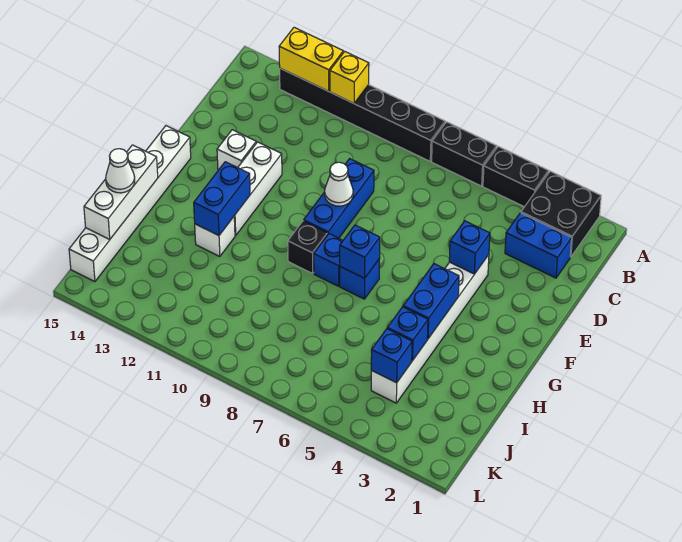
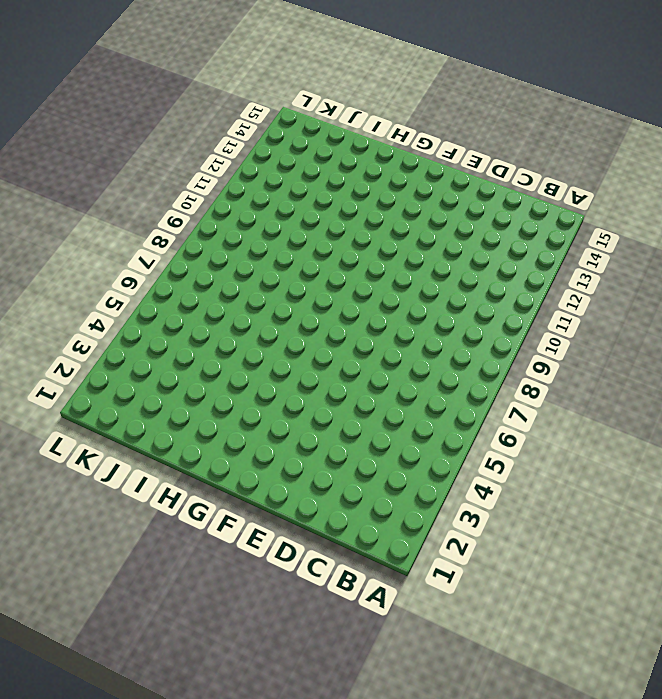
none -> black brick A2:B3 level 1
none -> black brick A4:A5 level 1
none -> black brick A6:A7 level 1

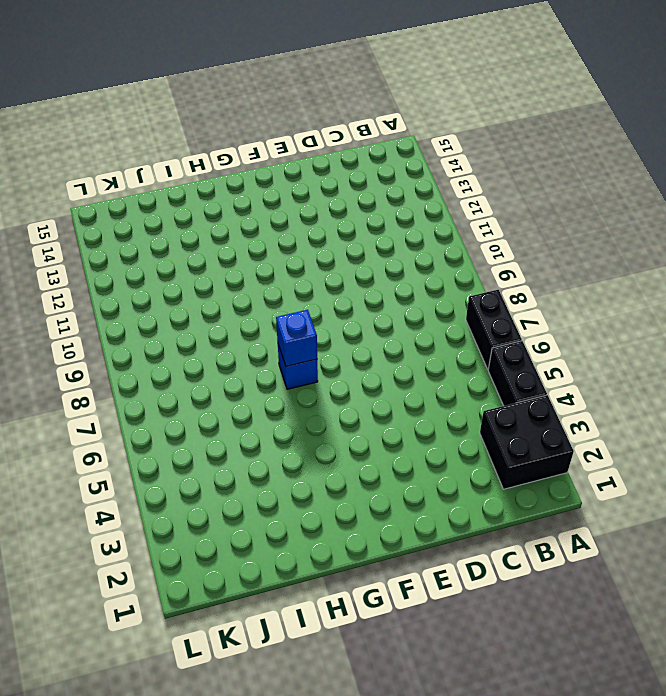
none -> black brick A8:A13 level 1
none -> blue brick C2:C3 level 1
none -> blue brick D9:F9 level 1

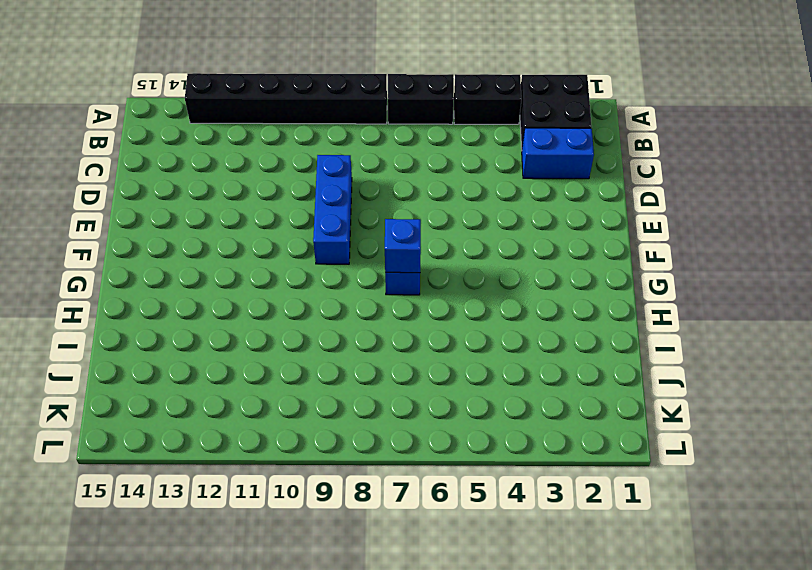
none -> white brick E4:J4 level 1
none -> white brick E12:G12 level 1
none -> white brick E13 level 1

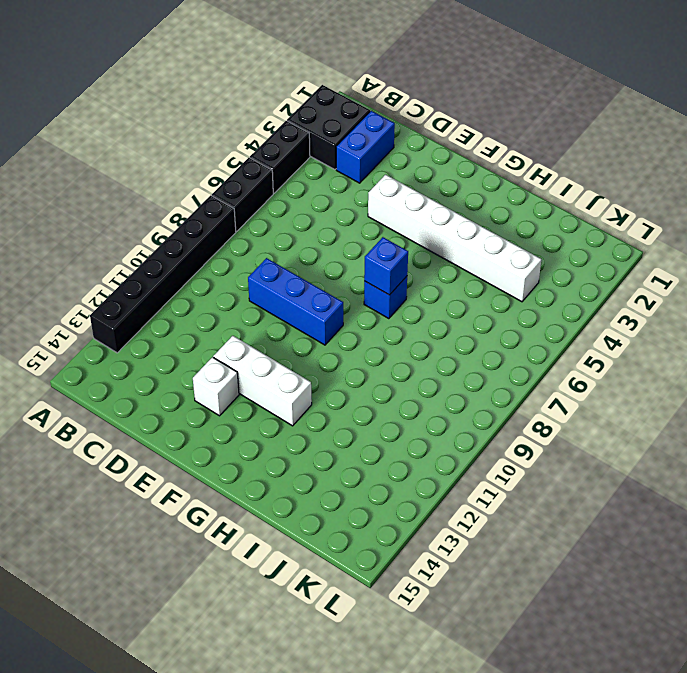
none -> white brick F15:K15 level 1
none -> blue brick G8 level 1
none -> black brick G9 level 1

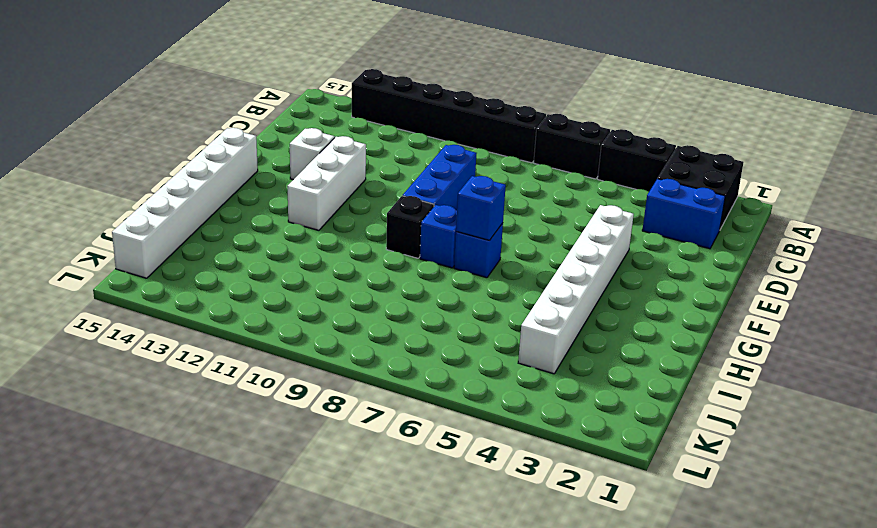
none -> white brick H12 level 1
none -> yellow brick A11 level 2
none -> yellow brick A12:A13 level 2

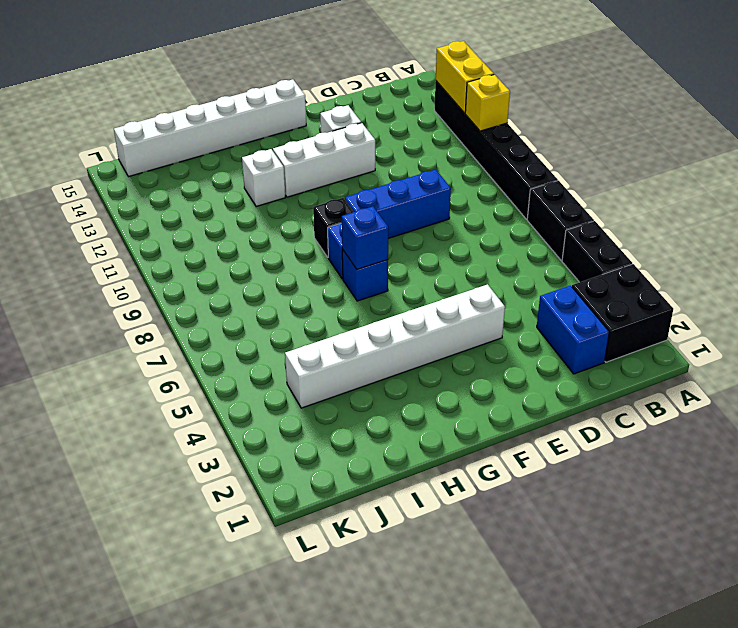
none -> blue brick E4 level 2
none -> white cone E9 level 2
none -> blue brick G4:H4 level 2

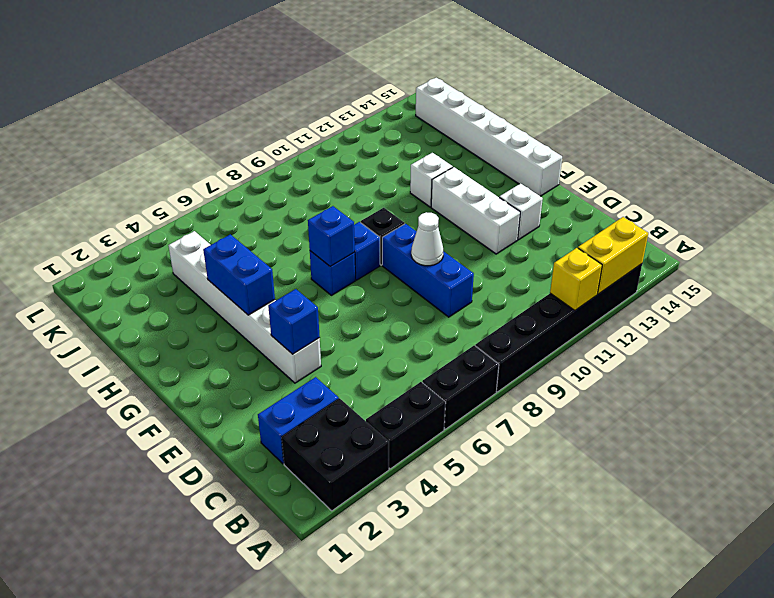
none -> blue brick G12:H12 level 2
none -> white brick H15:J15 level 2
none -> blue brick I4 level 2

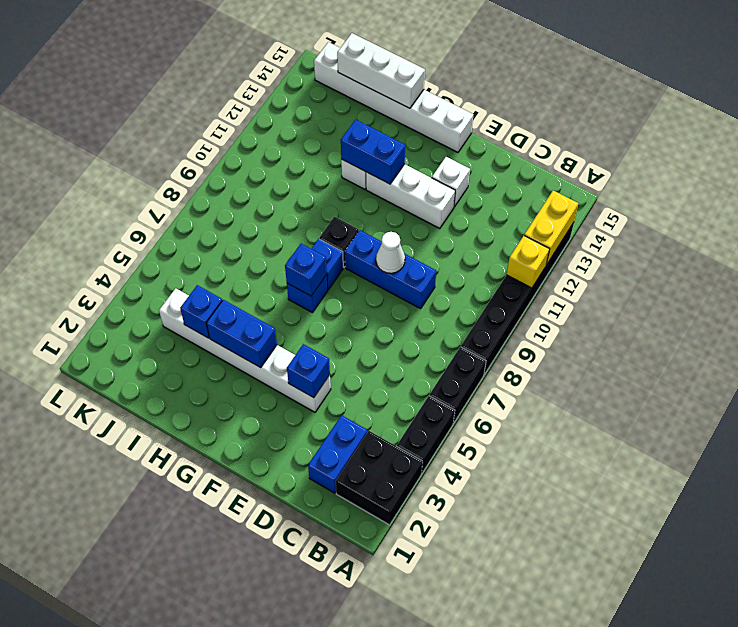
none -> blue brick J4 level 2
none -> white cone I15 level 3

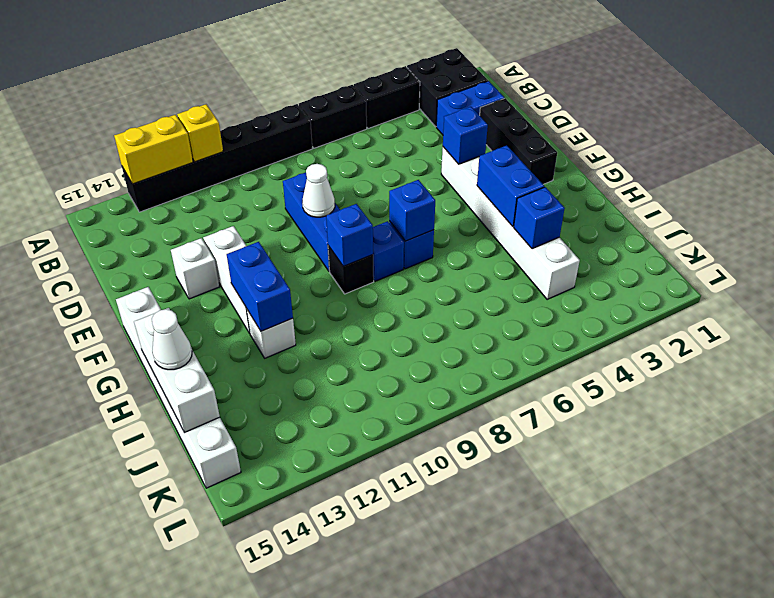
black brick D2:F2 level 1 -> none
blue brick G9 level 2 -> blue brick J4 level 2

